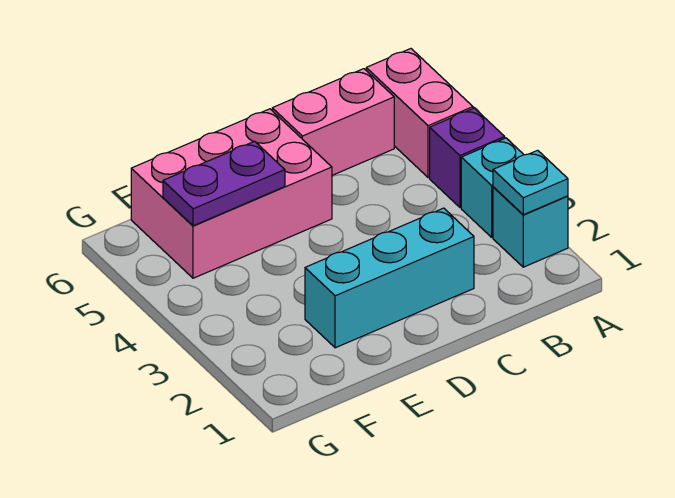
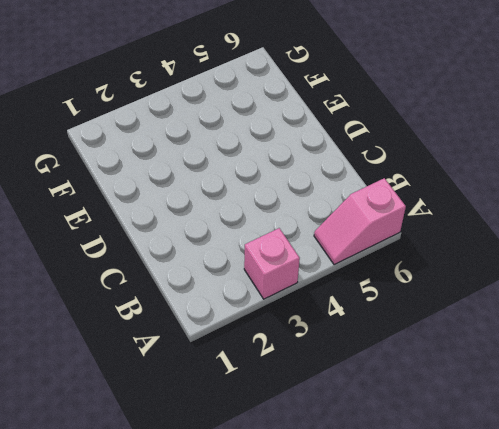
pink brick A3 level 1 -> cyan brick A3 level 1
pink slope A5:A6 level 1 top 6 -> pink brick A5:A6 level 1
none -> cyan brick A2 level 1
none -> purple brick A4 level 1

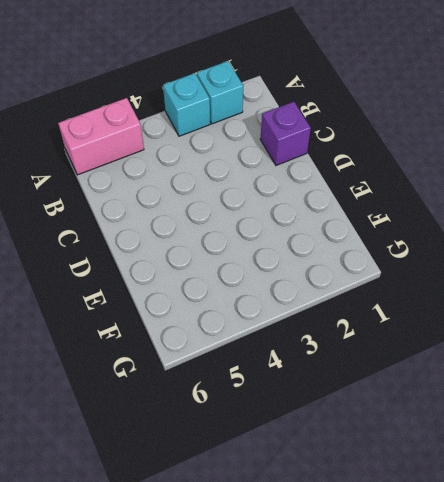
purple brick C1 level 1 -> purple brick A4 level 1
none -> pink brick B6:C6 level 1
none -> cyan brick C2:E2 level 1

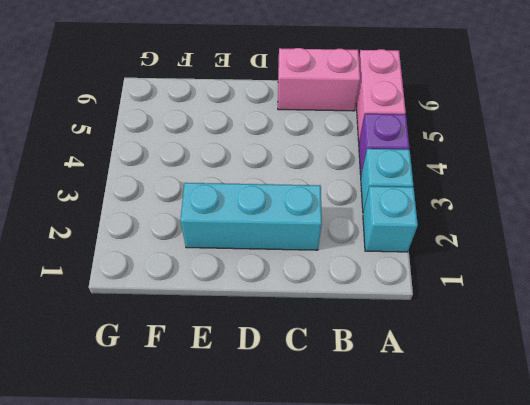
none -> pink brick D5:F6 level 1
none -> cyan plate A2 level 2

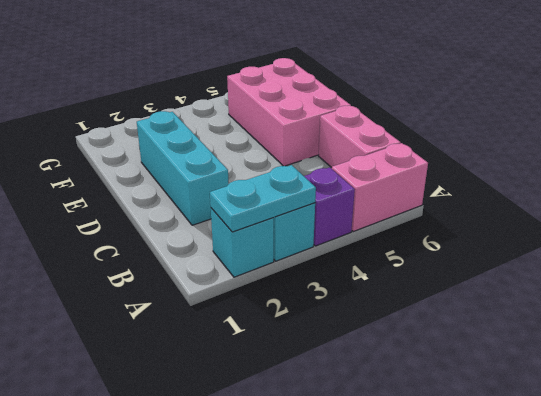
cyan plate A2:A3 level 2 -> cyan plate A2 level 2
none -> purple plate E5:F5 level 2

